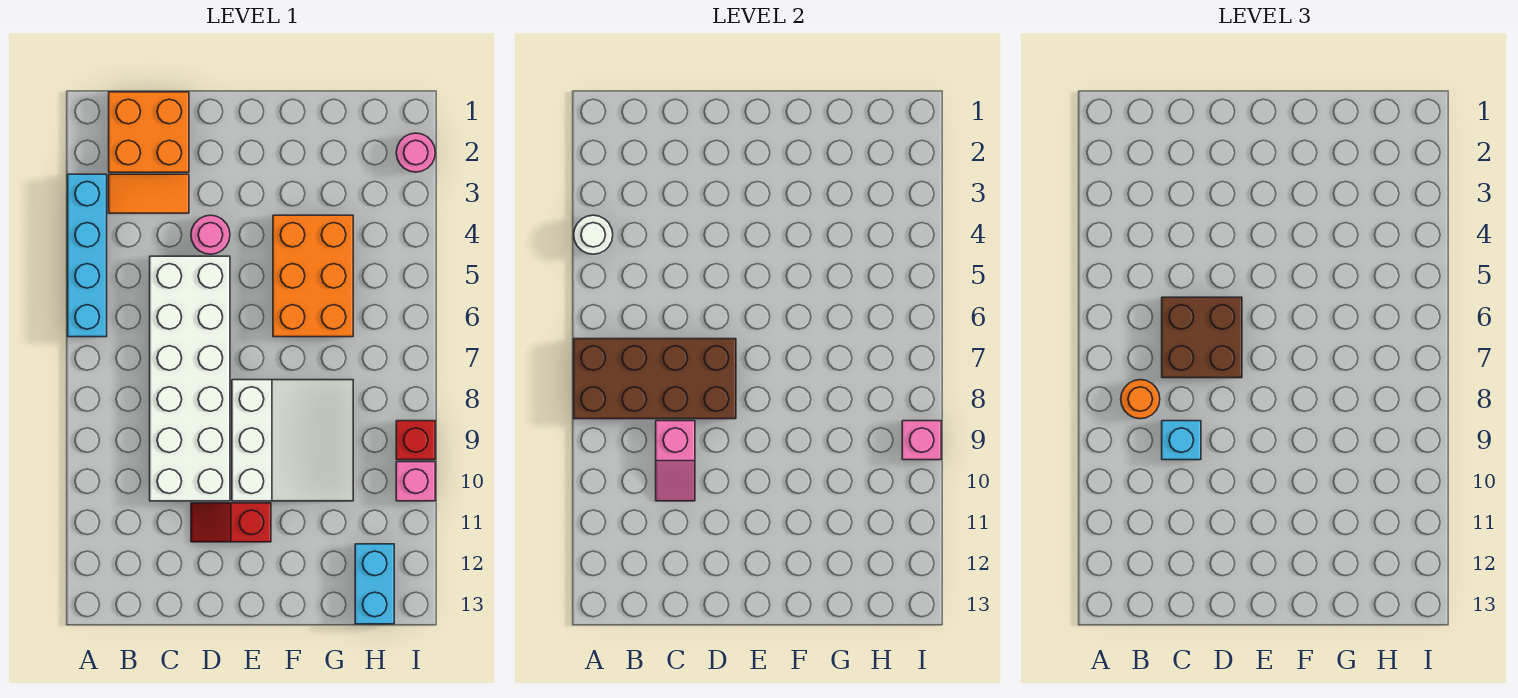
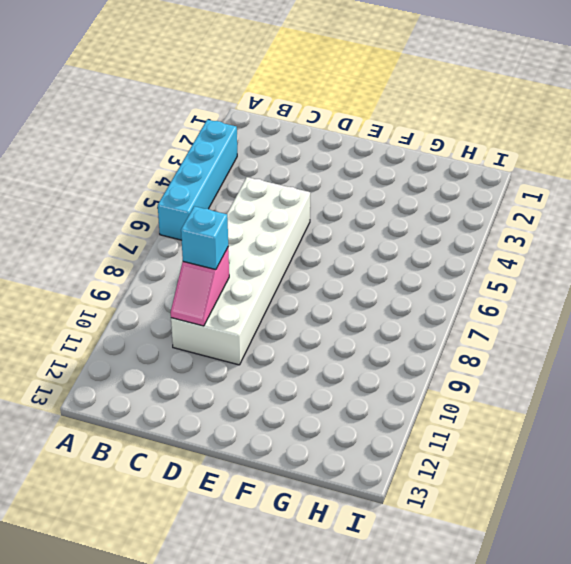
none -> orange brick B1:C2 level 1
none -> orange tile B3:C3 level 1
none -> pink round brick D4 level 1

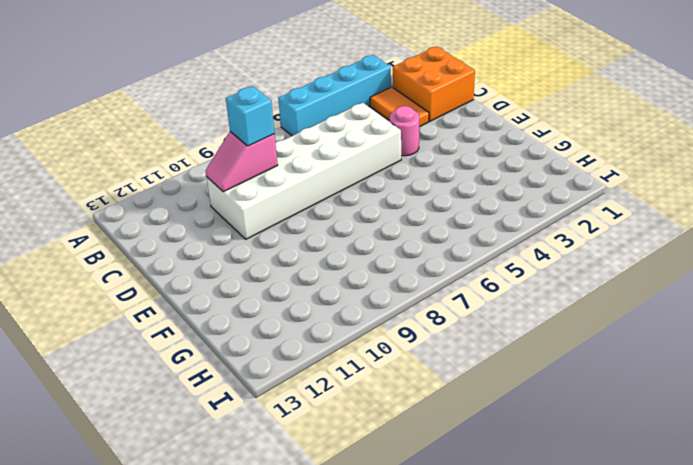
none -> red slope D11:E11 level 1 top E
none -> white slope E8:G10 level 1 top E
none -> orange brick F4:G6 level 1

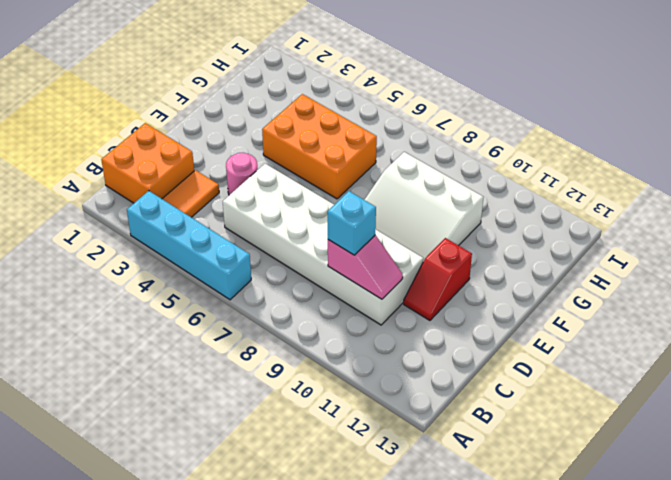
white slope E8:G10 level 1 top G -> white slope E8:G10 level 1 top E
none -> cyan brick H12:H13 level 1
none -> pink round brick I2 level 1
none -> red brick I9 level 1

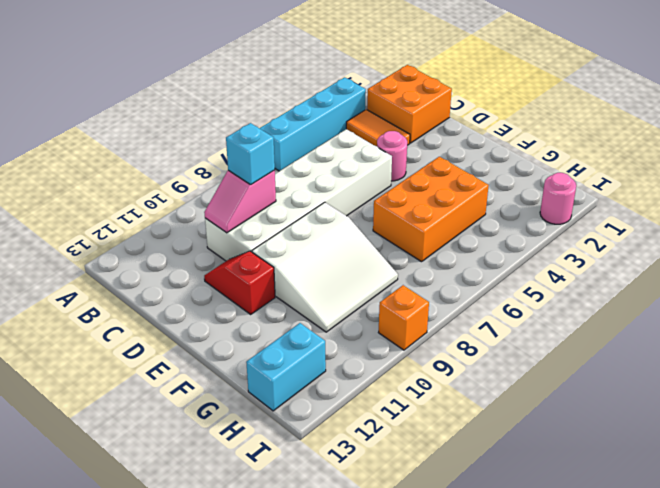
orange brick I9 level 1 -> red brick I9 level 1
none -> pink brick I10 level 1
none -> white round brick A4 level 2
none -> brown brick A7:D8 level 2

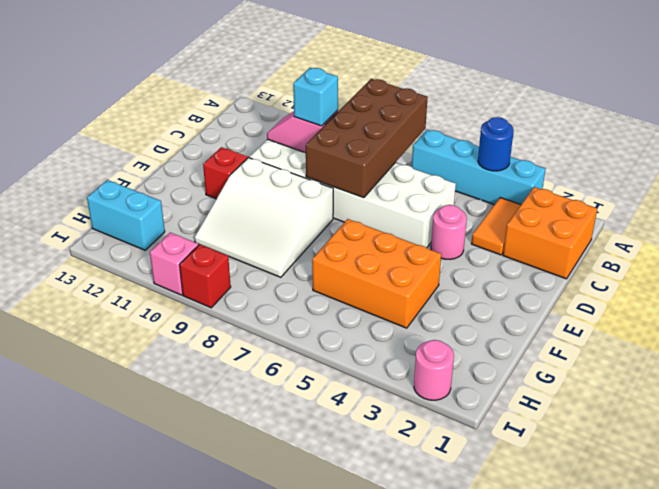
blue round brick A4 level 2 -> white round brick A4 level 2
none -> pink brick I9 level 2
none -> orange round brick B8 level 3
none -> brown brick C6:D7 level 3

